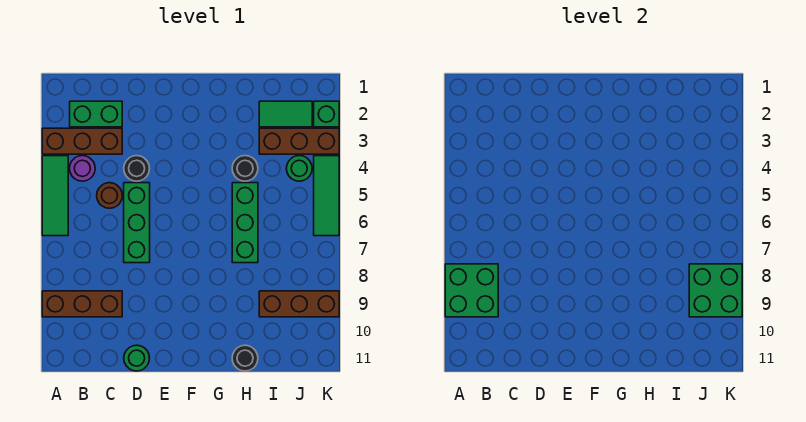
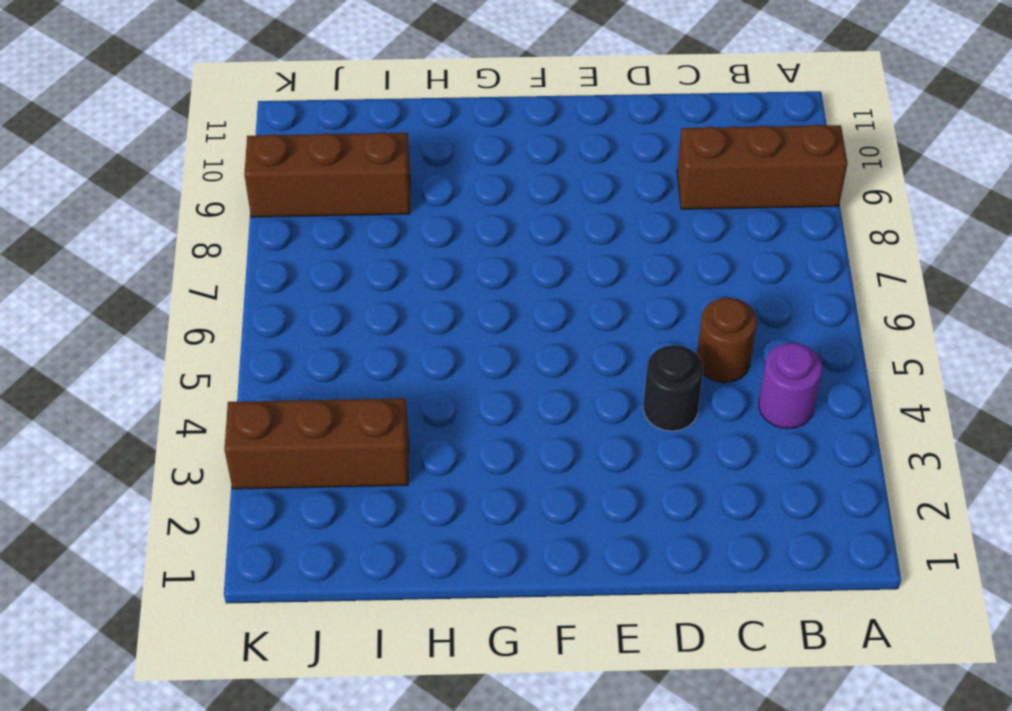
none -> brown brick A3:C3 level 1
none -> green tile A4:A6 level 1
none -> green brick B2:C2 level 1

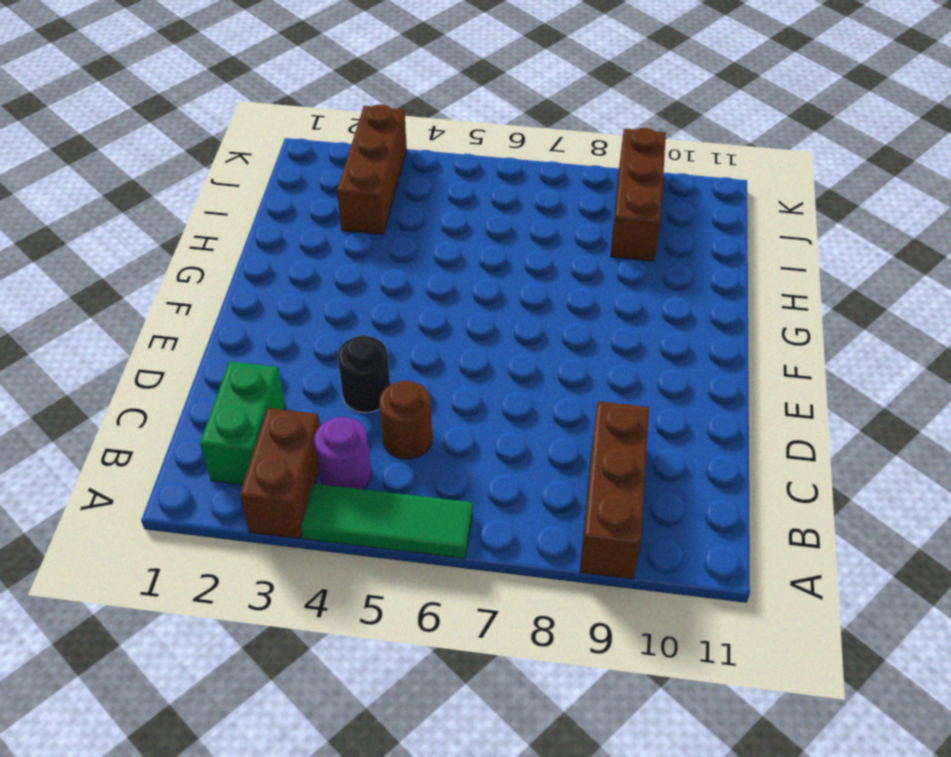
brown brick A3:B3 level 1 -> brown brick A3:C3 level 1
none -> green brick D5:D7 level 1
none -> green round brick D11 level 1
none -> black round brick H4 level 1

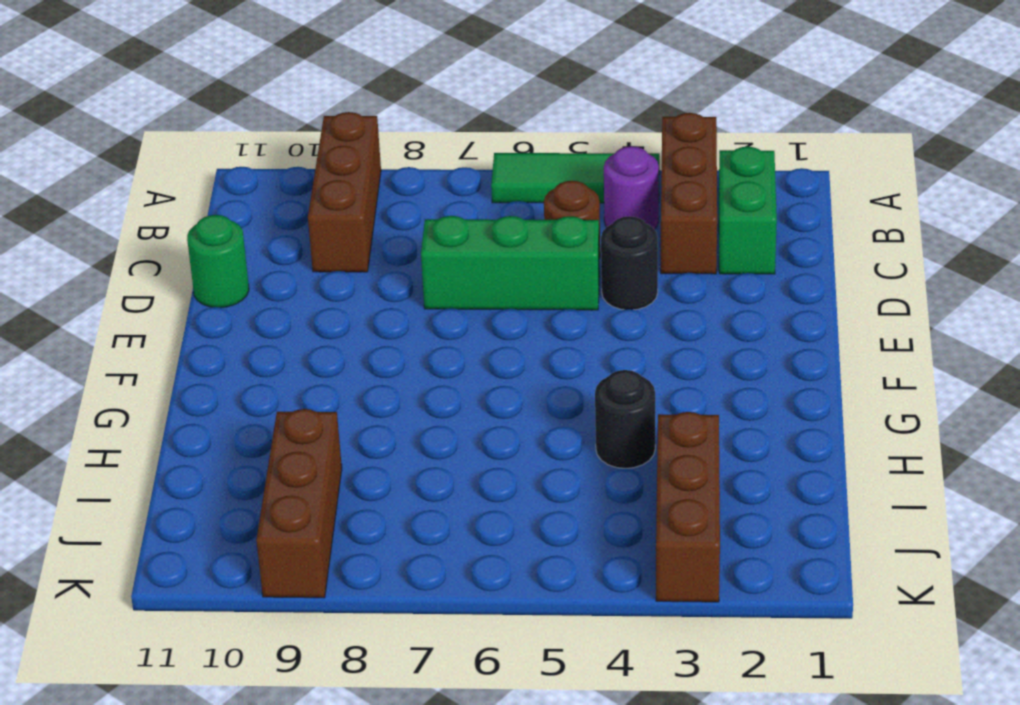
none -> green brick H5:H7 level 1
none -> black round brick H11 level 1
none -> green tile I2:J2 level 1

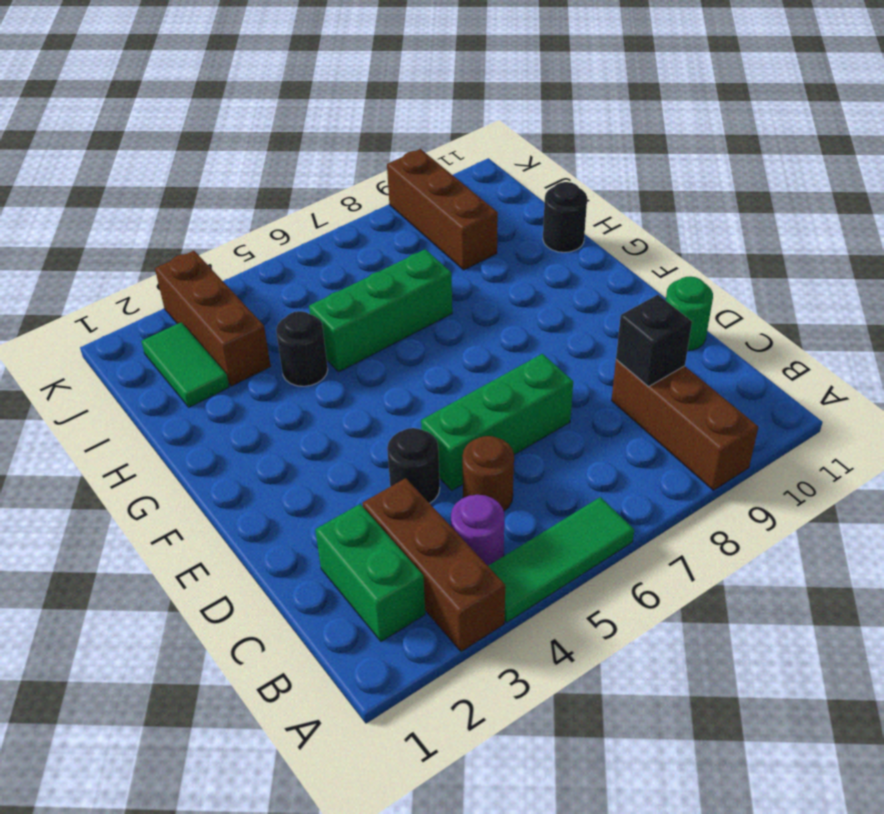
black brick C9 level 2 -> none
none -> green round brick J4 level 1
none -> green brick K2 level 1
none -> green tile K4:K6 level 1

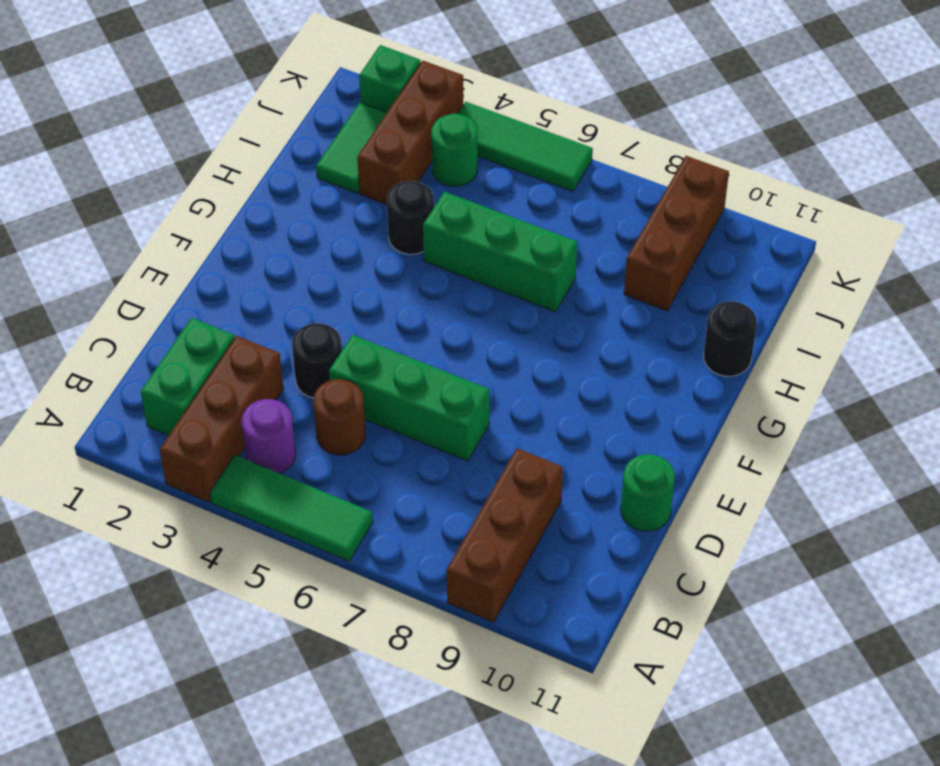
none -> green brick A8:B9 level 2
none -> green brick J8:K9 level 2

